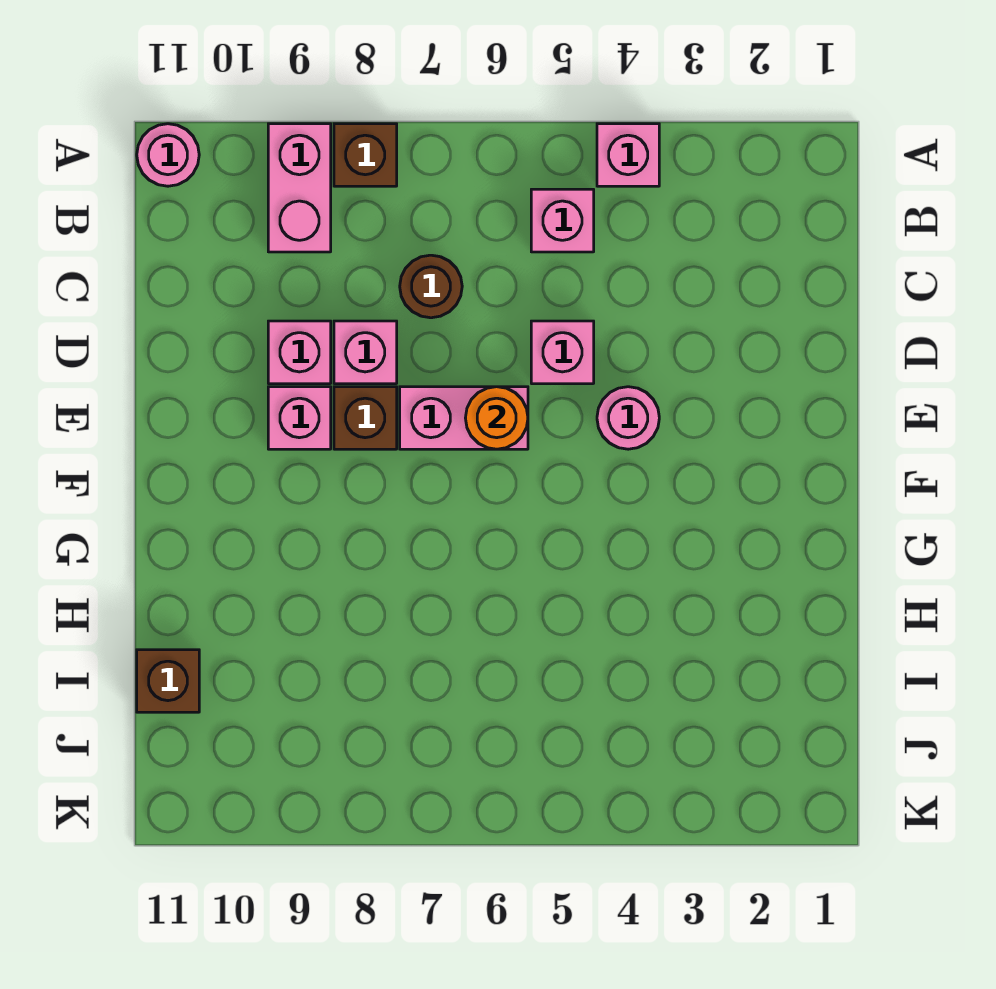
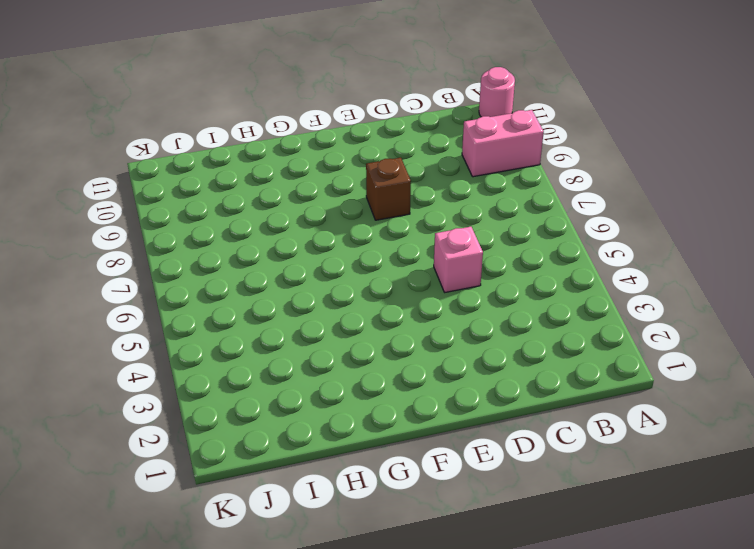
none -> pink brick A4 level 1
none -> brown brick A8 level 1
none -> pink brick B5 level 1

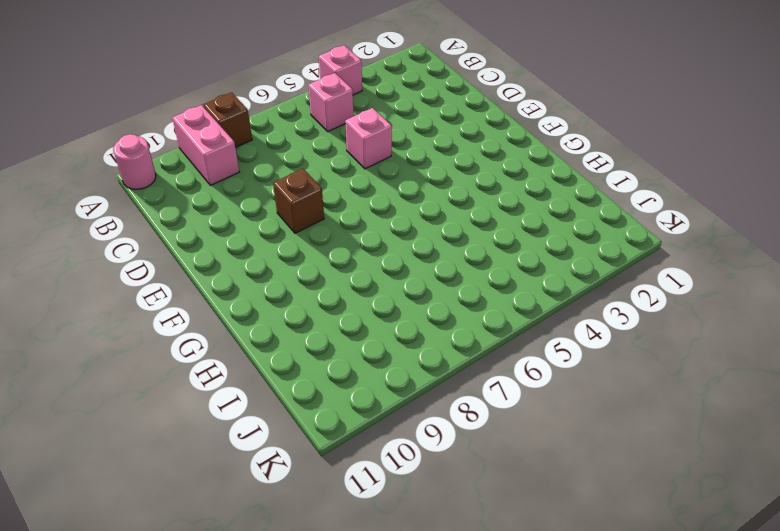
none -> brown round brick C7 level 1
none -> pink brick D8 level 1
none -> pink brick D9 level 1

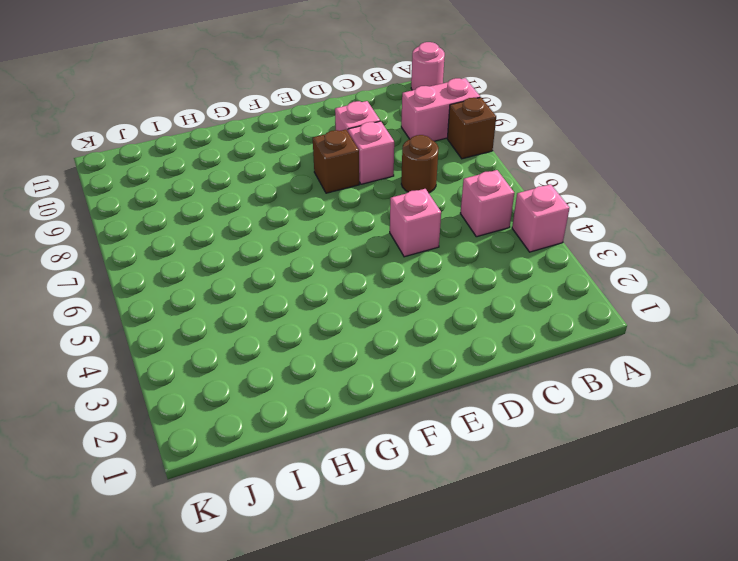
none -> pink round brick E4 level 1
none -> pink brick E6:E7 level 1
none -> pink brick E9 level 1

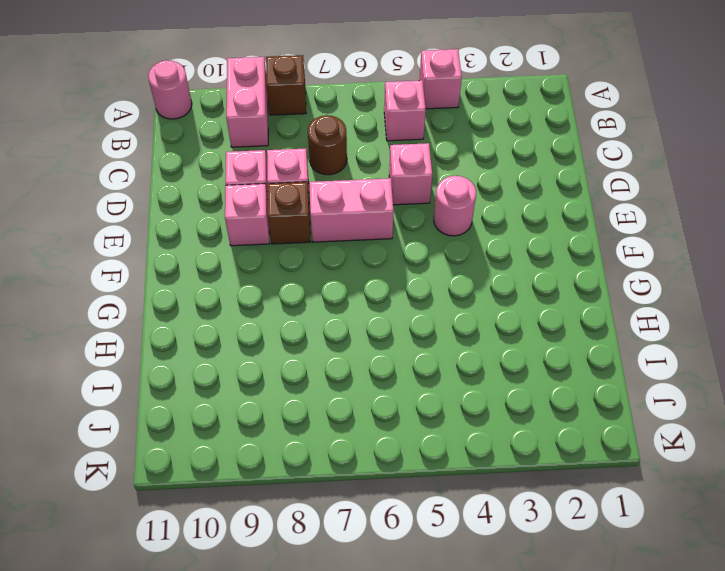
none -> brown brick I11 level 1
none -> orange round brick E6 level 2

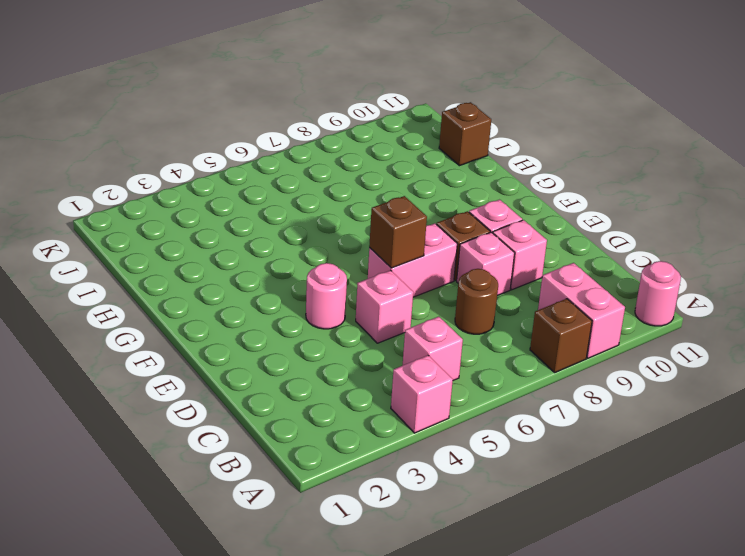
brown brick E6 level 2 -> orange round brick E6 level 2

